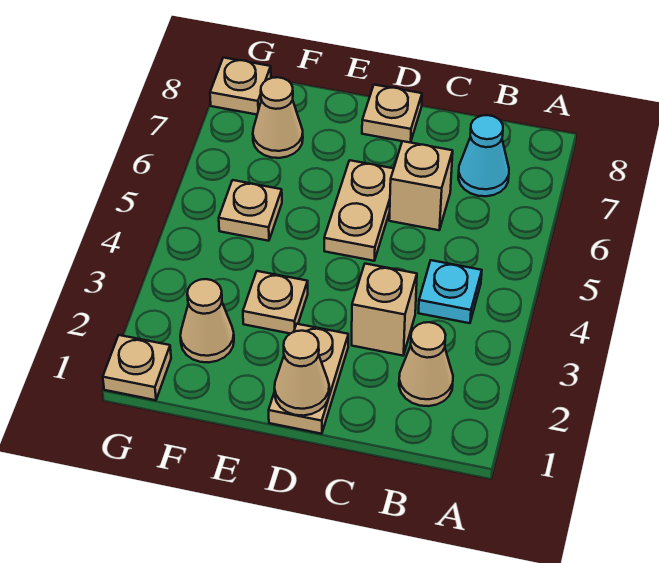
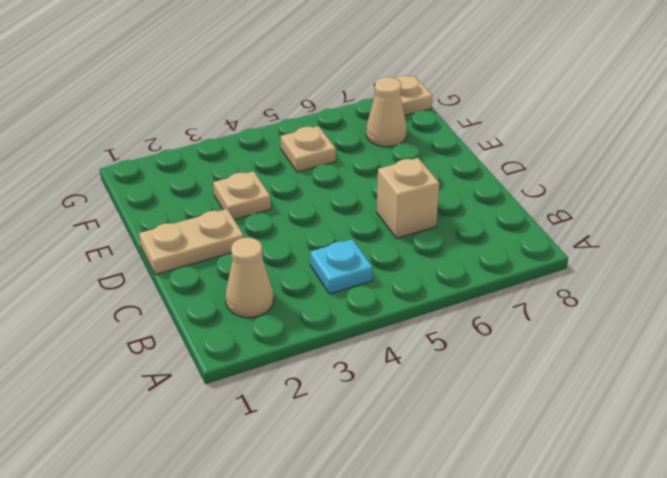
none -> cyan cone B7 level 1
none -> tan brick C3 level 1
none -> tan plate D5:D6 level 1

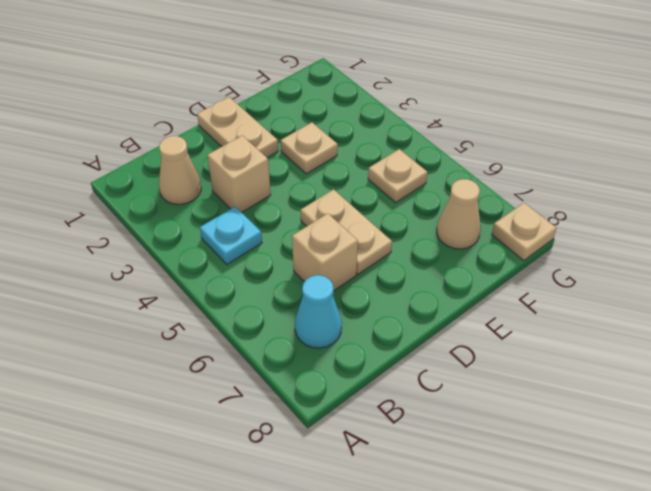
none -> tan plate D8 level 1
none -> tan cone F2 level 1
none -> tan plate G1 level 1

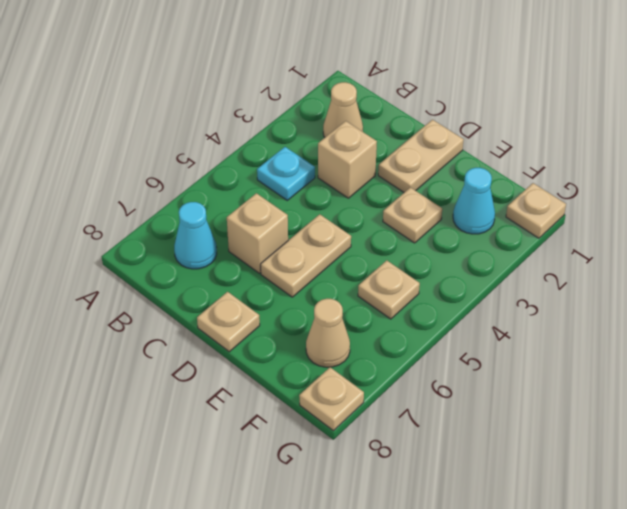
cyan cone F2 level 1 -> tan cone F2 level 1
none -> tan cone D1 level 2

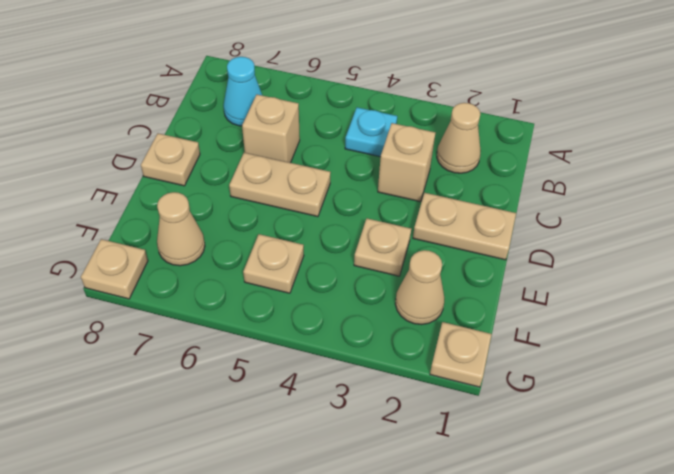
none -> tan cone D1 level 2

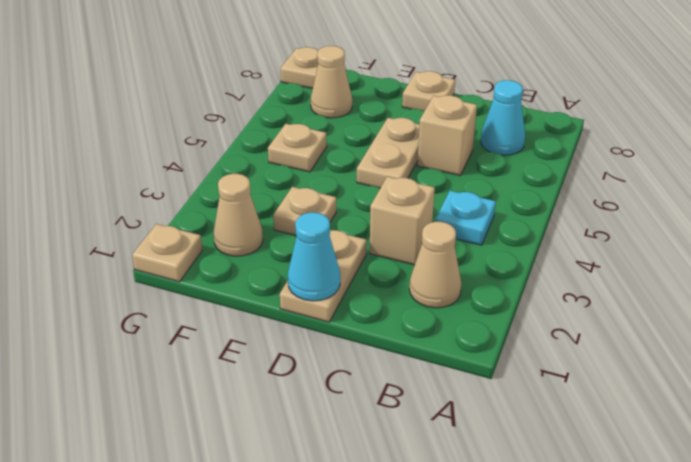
cyan cone D1 level 2 -> tan cone D1 level 2

